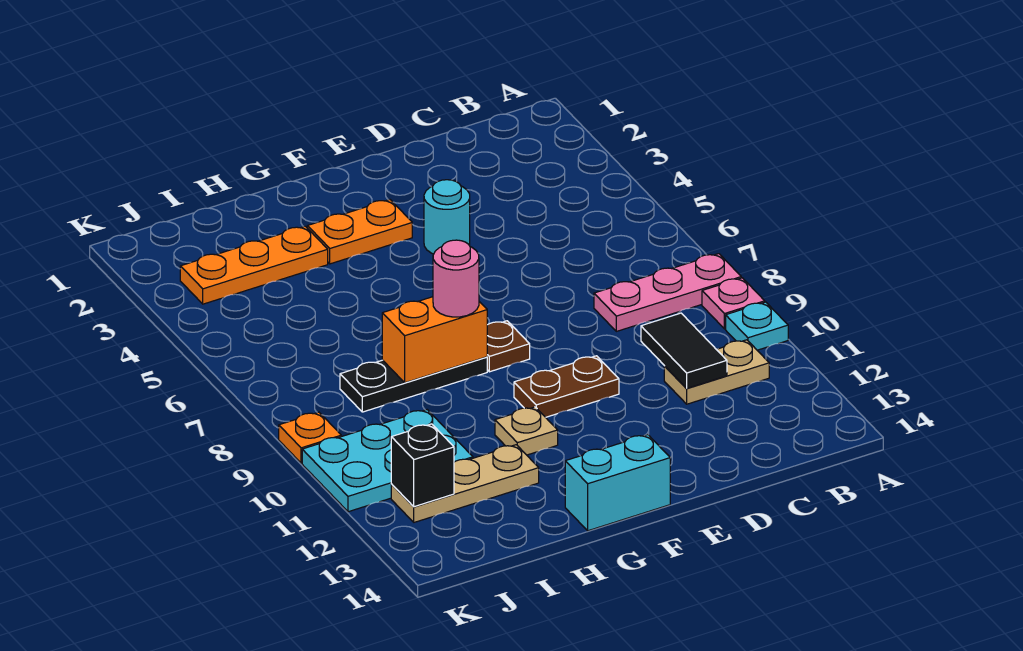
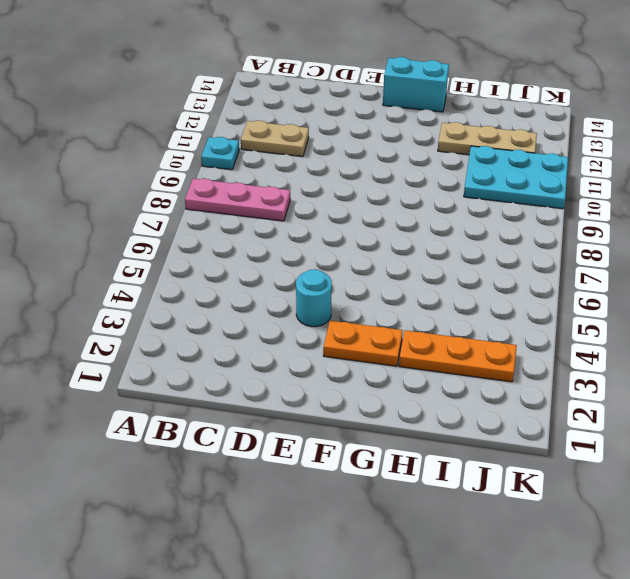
none -> pink plate A9 level 1
none -> brown plate E10:F10 level 1
none -> brown plate F8 level 1

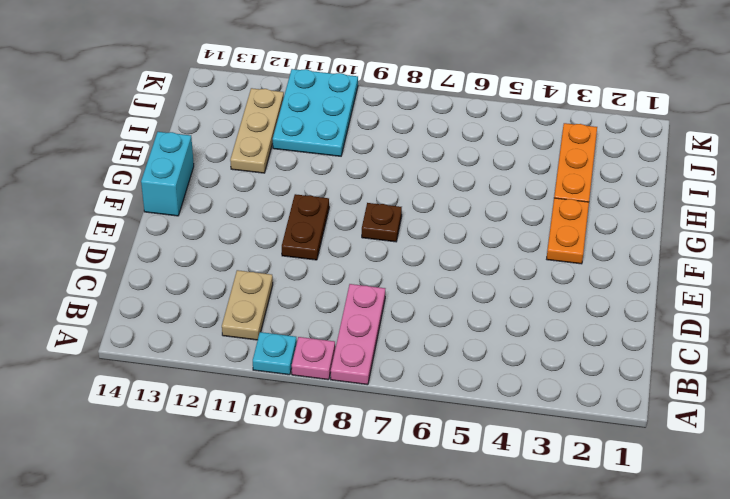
none -> cyan round brick E4 level 1
none -> black plate G8:I8 level 1
none -> tan plate G11 level 1

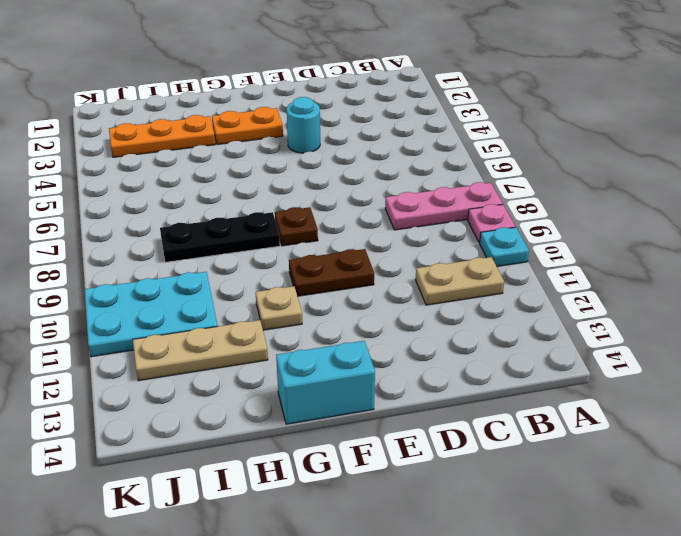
none -> orange plate K9 level 1
none -> black tile C10:C11 level 2
none -> orange brick G8:H8 level 2

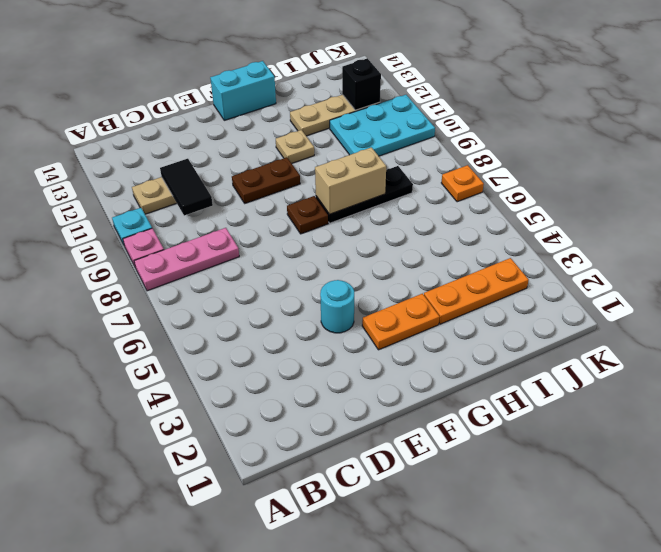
tan brick G8:H8 level 2 -> orange brick G8:H8 level 2
orange plate K7 level 1 -> orange plate K9 level 1
none -> pink round brick G8 level 3

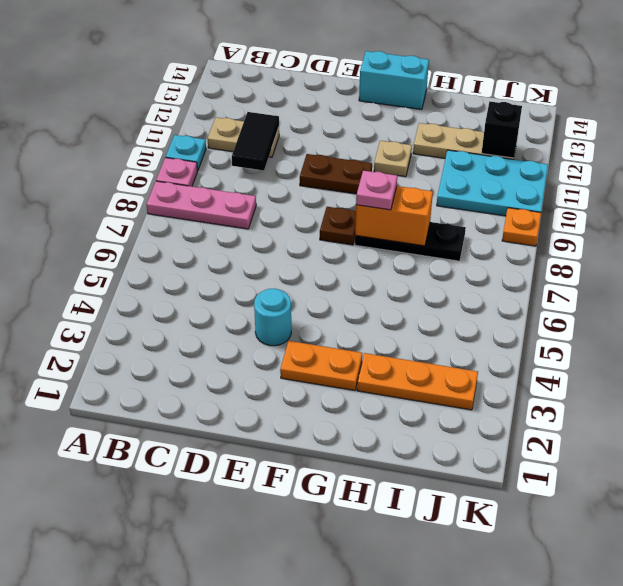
pink plate G8 level 3 -> pink round brick G8 level 3

